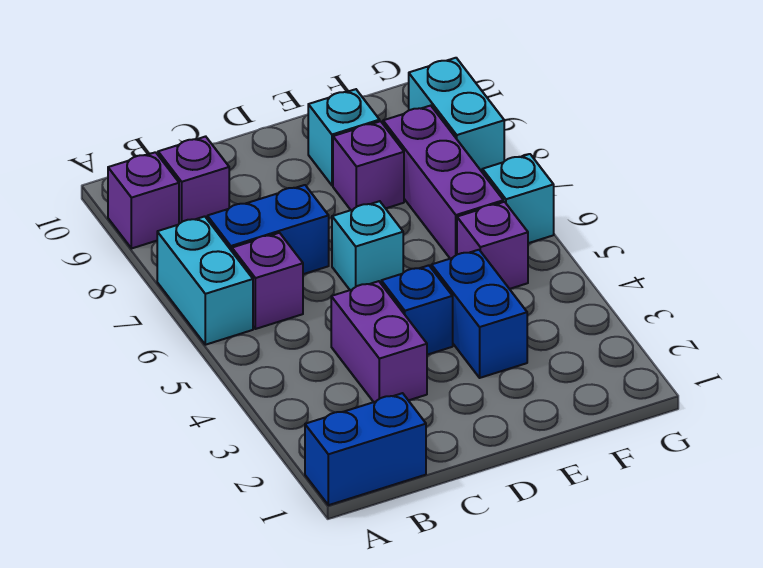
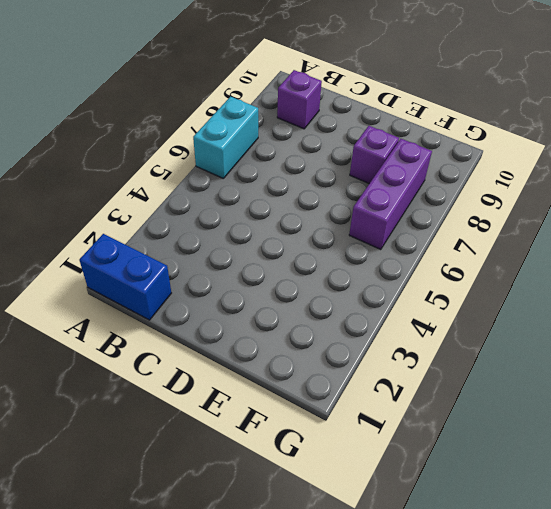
none -> purple brick A9 level 1
none -> purple brick B6 level 1
none -> blue brick B7:C7 level 1

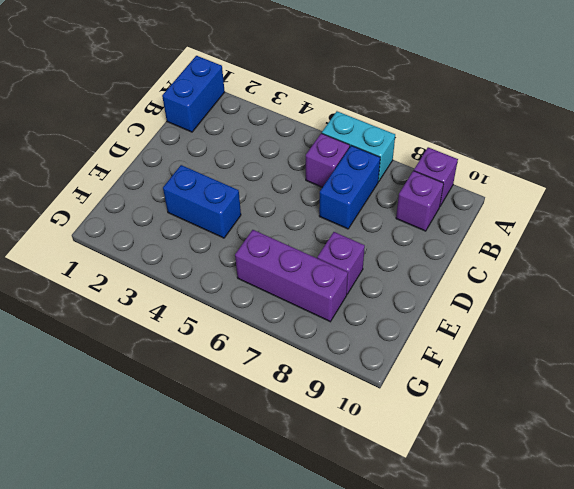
none -> purple brick C3:C4 level 1
none -> blue brick D4 level 1
none -> cyan brick D6 level 1

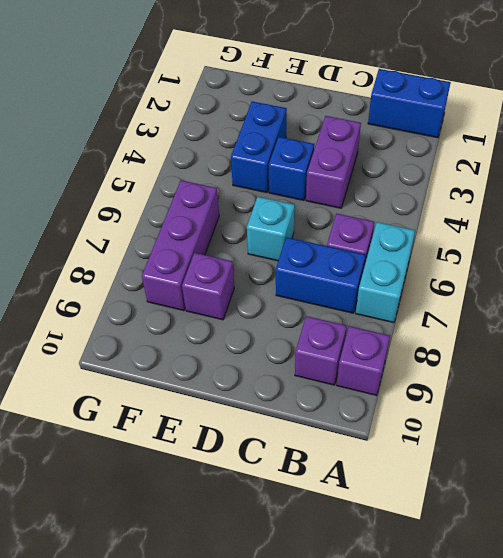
none -> cyan brick E9 level 1
none -> purple brick F5 level 1
none -> cyan brick G6 level 1

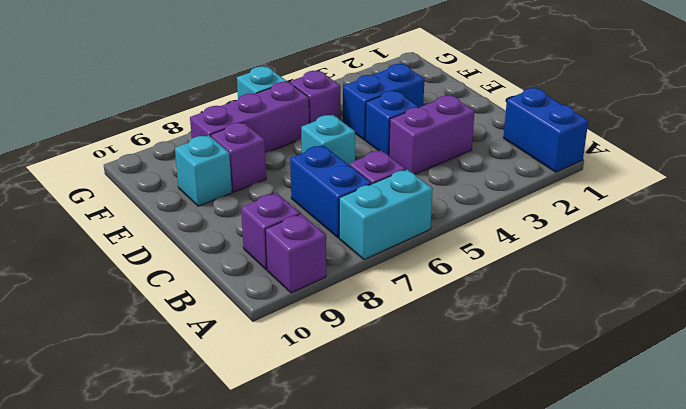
none -> cyan brick G8:G9 level 1

